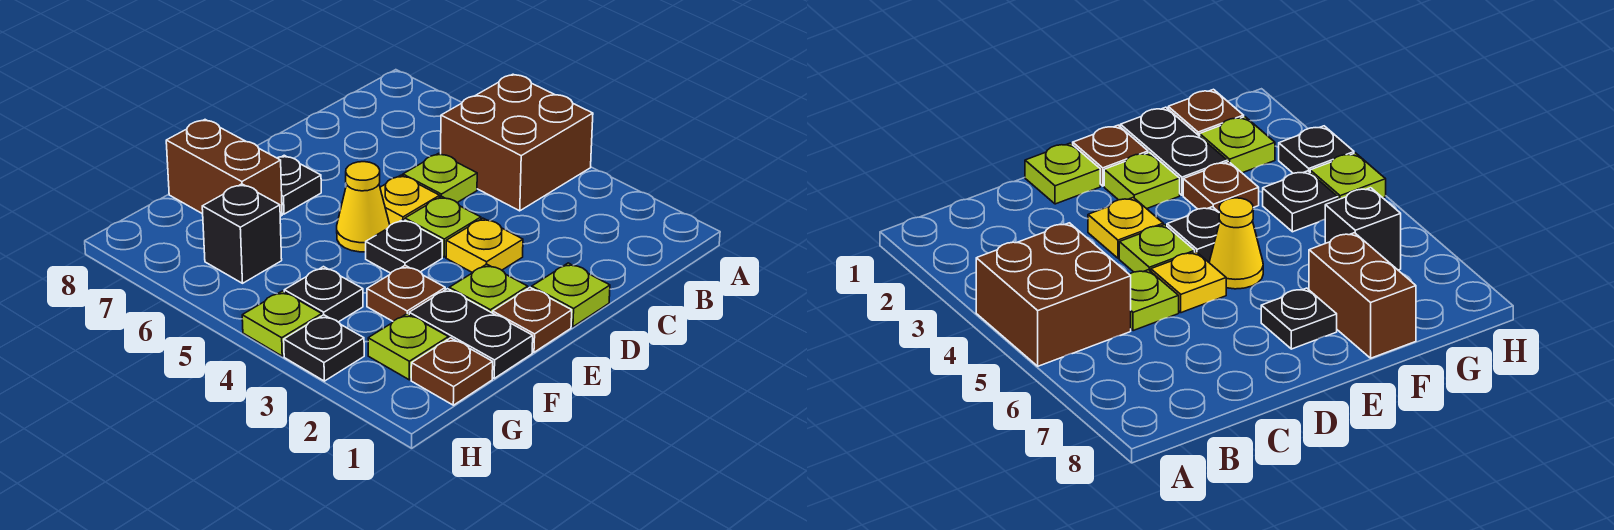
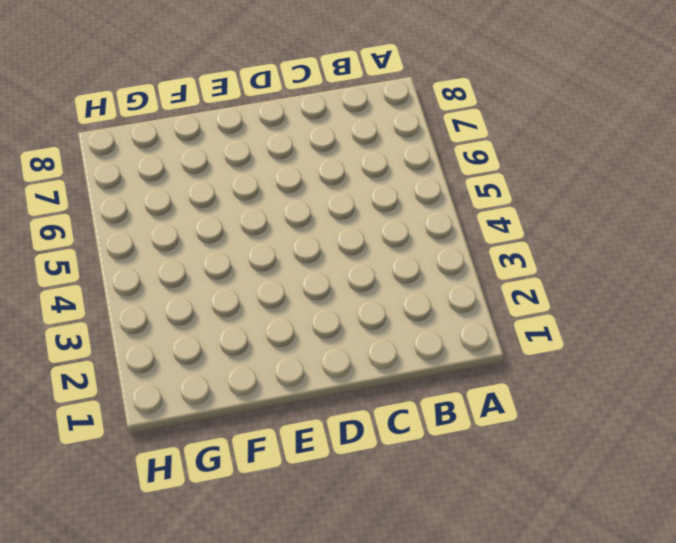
none -> brown brick A4:B5 level 1
none -> lime plate C5 level 1
none -> lime plate D1 level 1

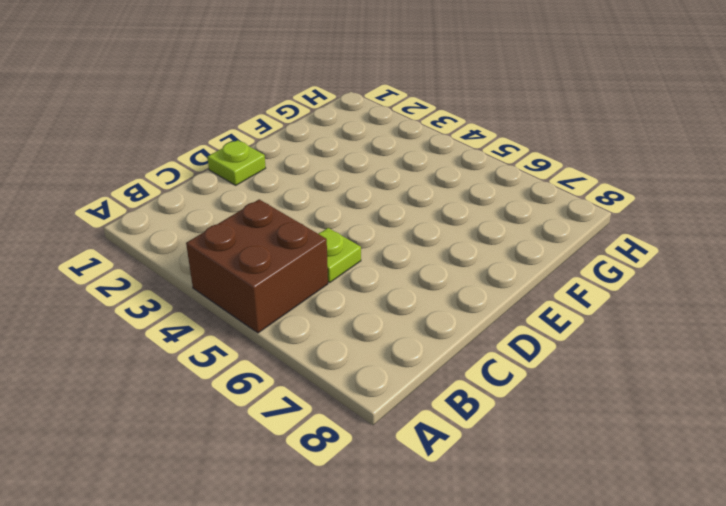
none -> yellow plate D3 level 1
none -> lime plate D4 level 1
none -> yellow plate D5 level 1

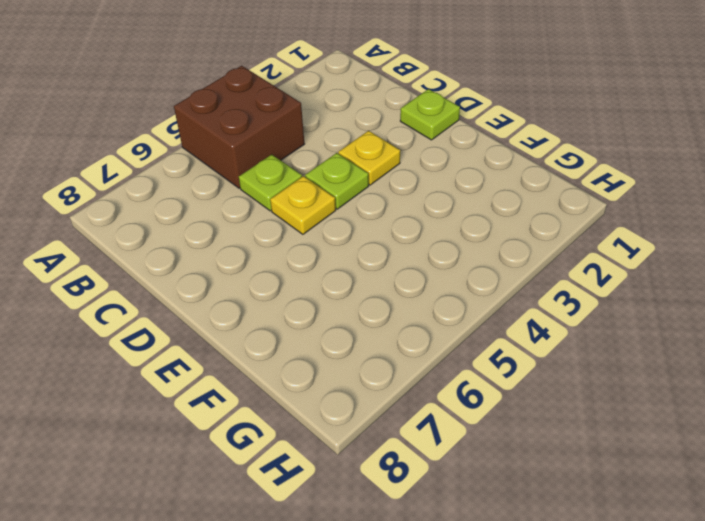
none -> brown plate E1 level 1
none -> lime plate E2 level 1
none -> black plate E4 level 1

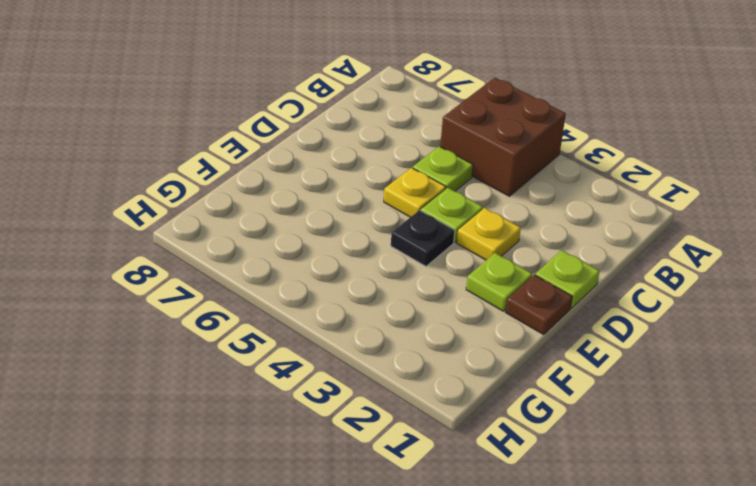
none -> yellow cone E5 level 1
none -> black plate E7 level 1
none -> black plate F1:F2 level 1

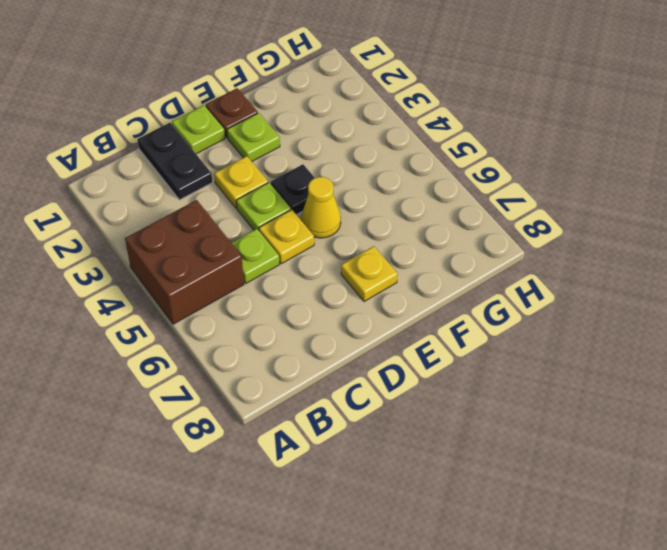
black plate C1:C2 level 1 -> black plate F1:F2 level 1
yellow plate E7 level 1 -> black plate E7 level 1
none -> brown plate F3 level 1
none -> brown brick F7:F8 level 1
none -> brown plate G1 level 1

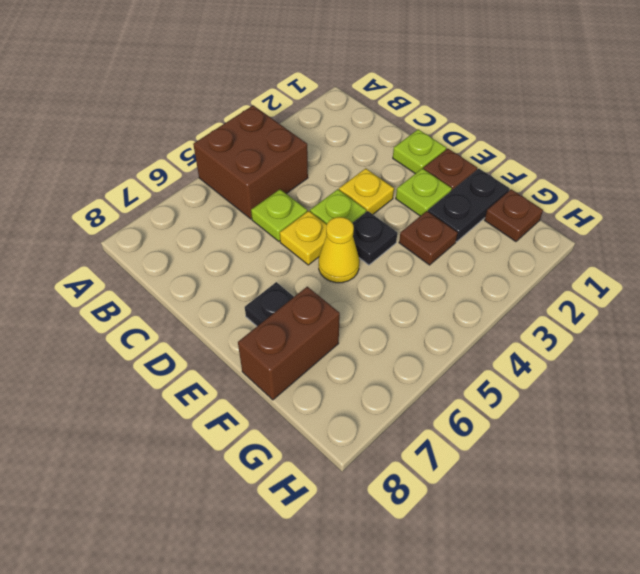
none -> lime plate G2 level 1
none -> black plate G4 level 1
none -> black brick G6 level 1

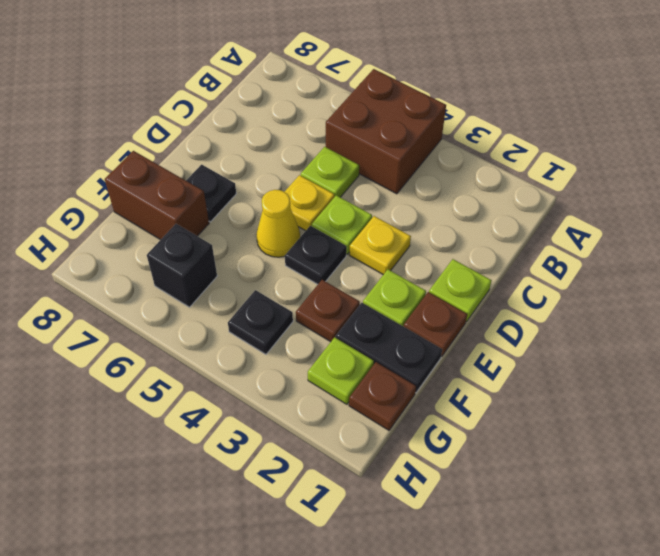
none -> black plate H3 level 1
none -> lime plate H4 level 1

